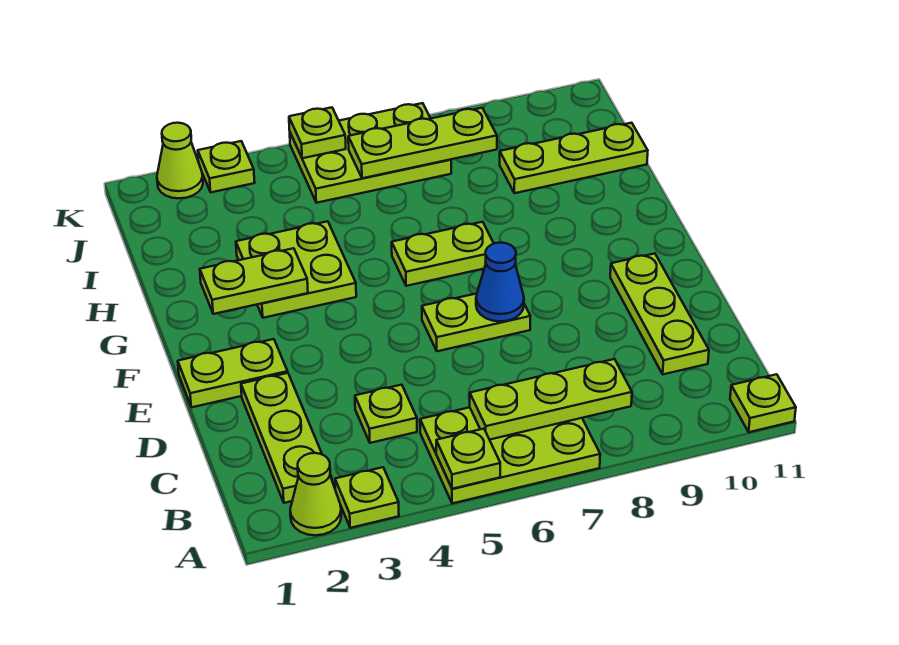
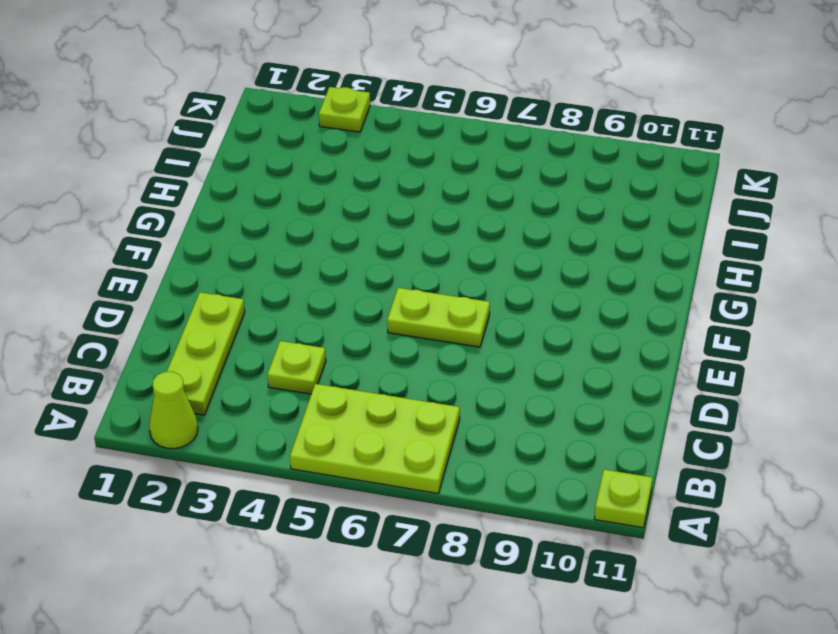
none -> lime plate A3 level 1
none -> lime plate C10:E10 level 1
none -> lime plate E1:E2 level 1

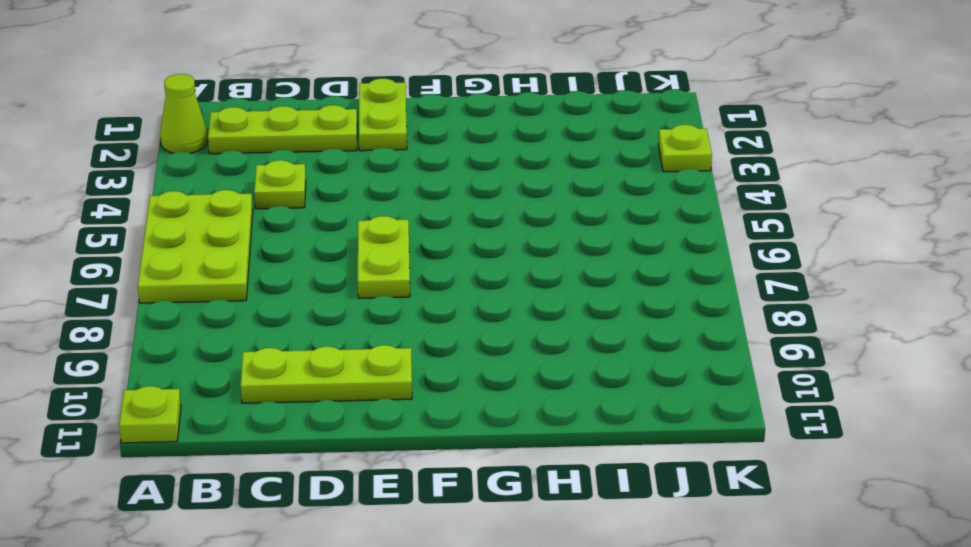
none -> lime plate A3 level 1
none -> lime plate G3:H4 level 1
none -> lime plate G6:G7 level 1

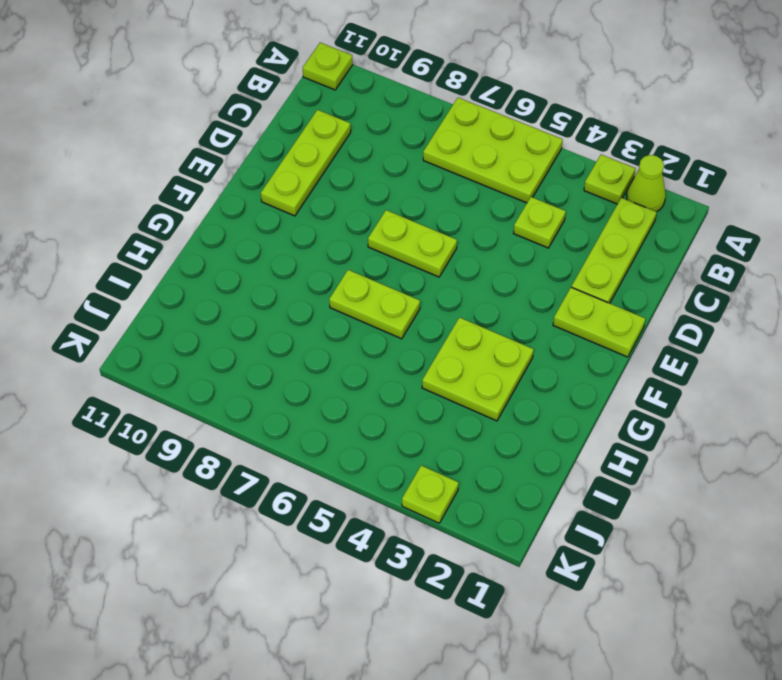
none -> lime plate I9:I11 level 1
none -> lime plate J5:K7 level 1
none -> lime cone K2 level 1

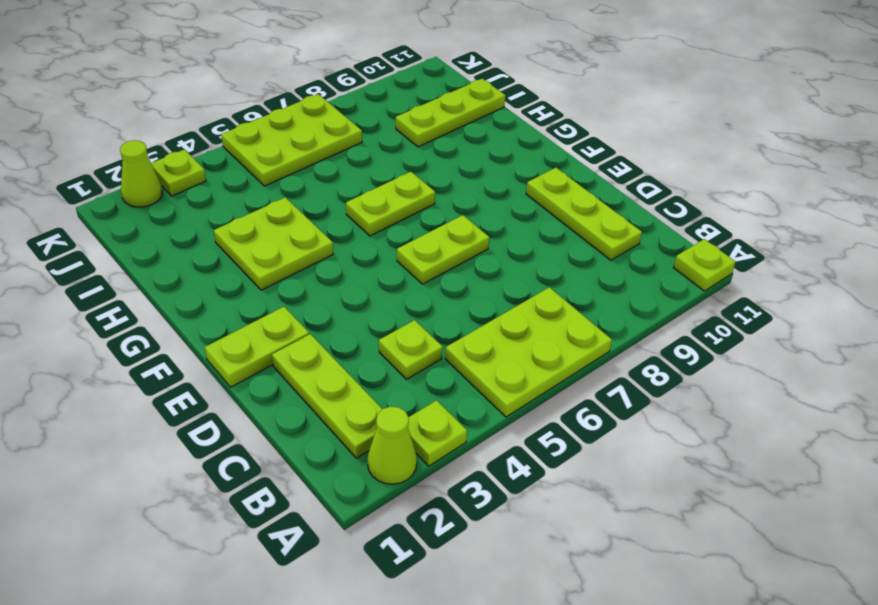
none -> lime plate A5 level 2
none -> lime plate B6:B8 level 2
none -> blue cone E7 level 2

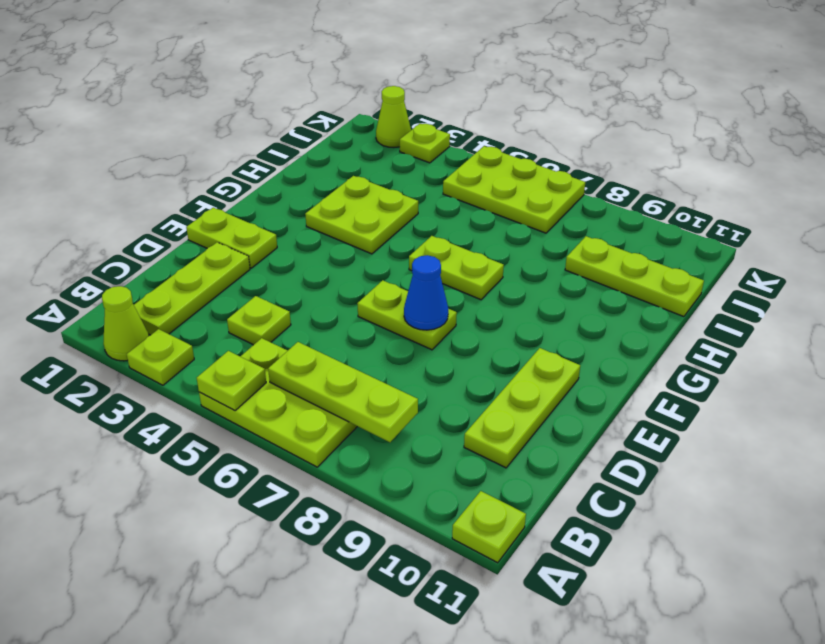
none -> lime plate G2:G3 level 2
none -> lime plate J6:J8 level 2
none -> lime plate K5 level 2

